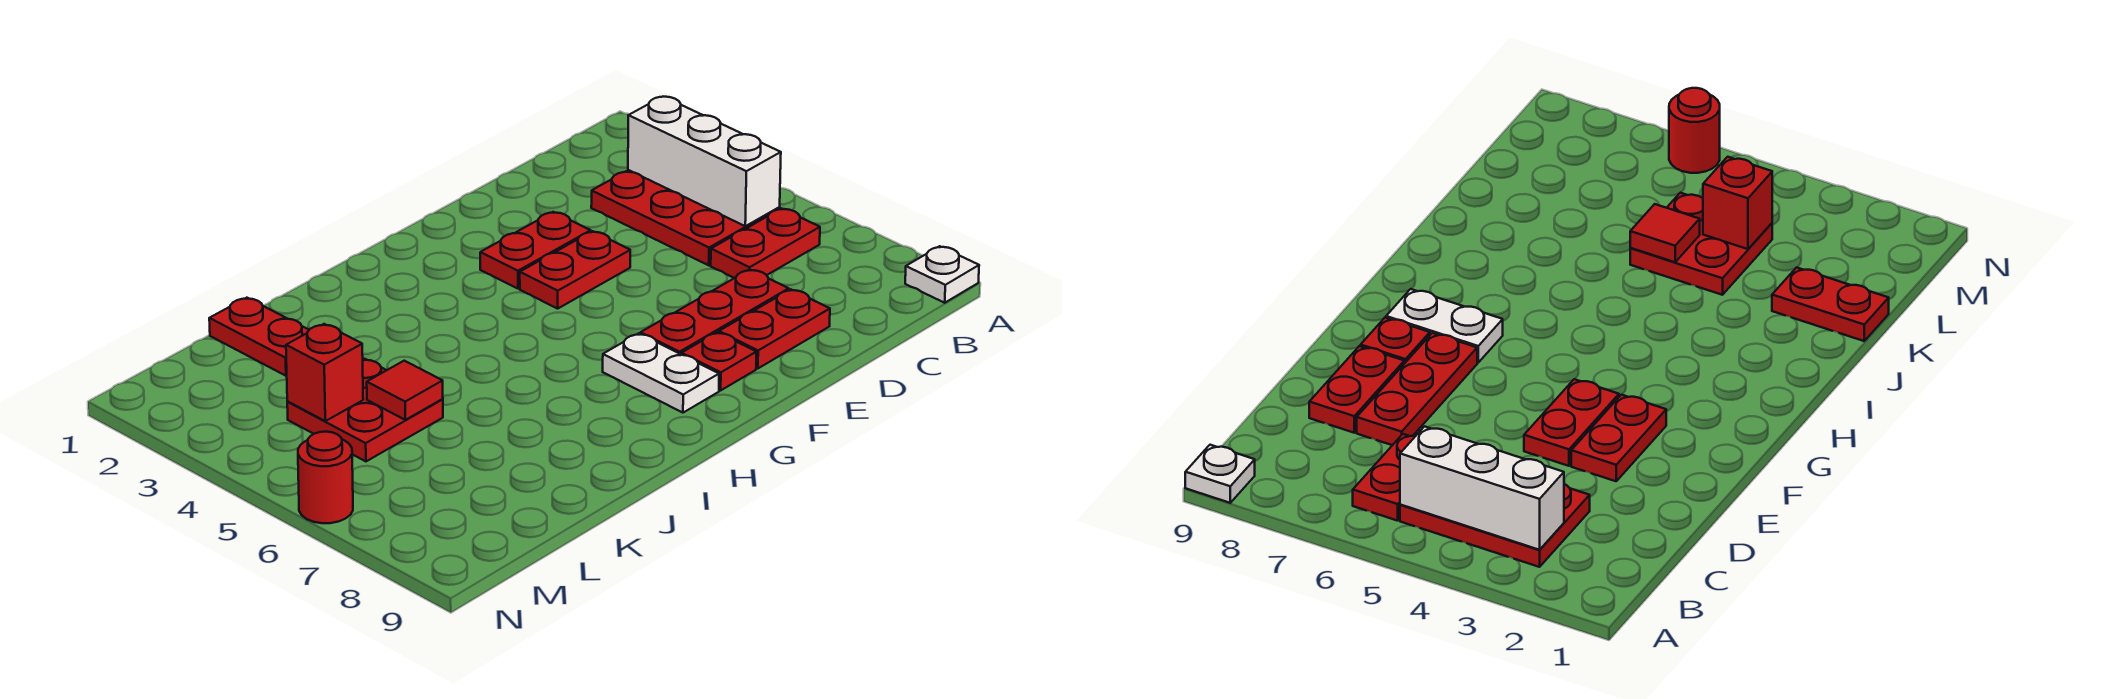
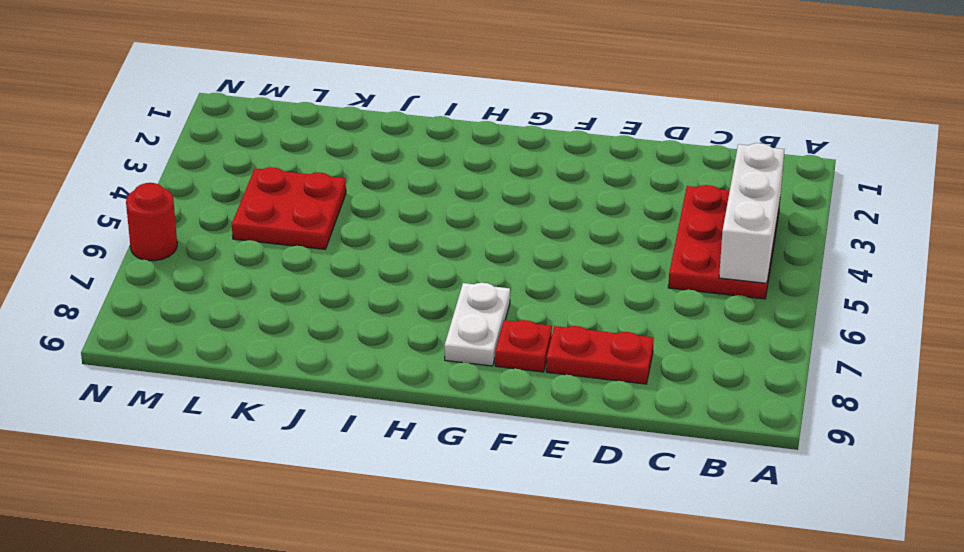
none -> white plate A9 level 1
none -> red plate B6:C6 level 1
none -> red plate D7:F7 level 1

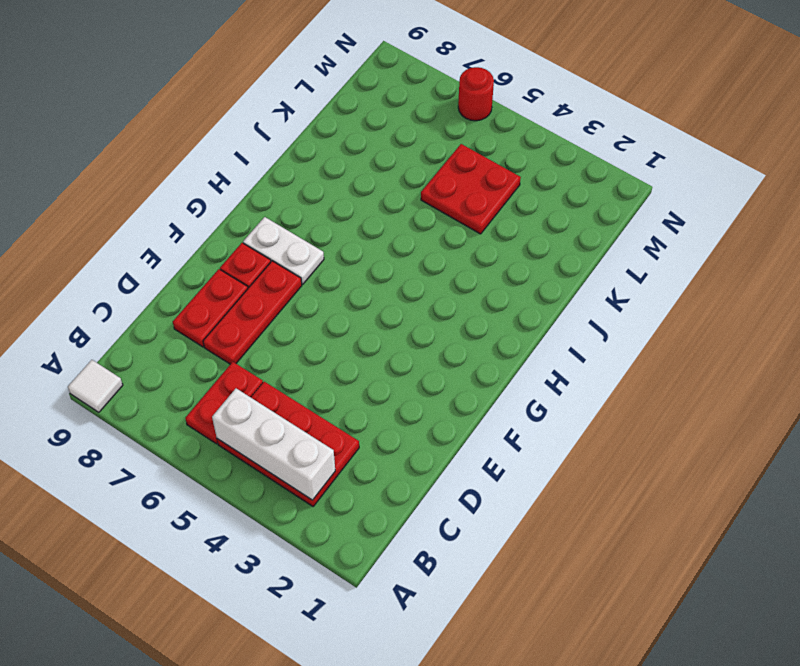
white tile A9 level 1 -> white plate A9 level 1
none -> red plate E3:F3 level 1
none -> red plate E4:F4 level 1
none -> red plate K1:K2 level 1

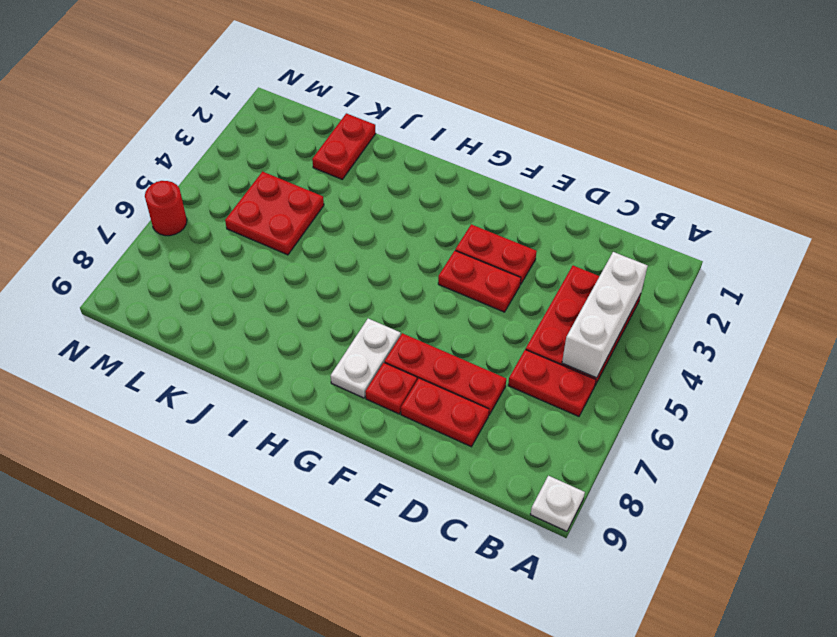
none -> red tile K5 level 2
none -> red brick L4 level 2

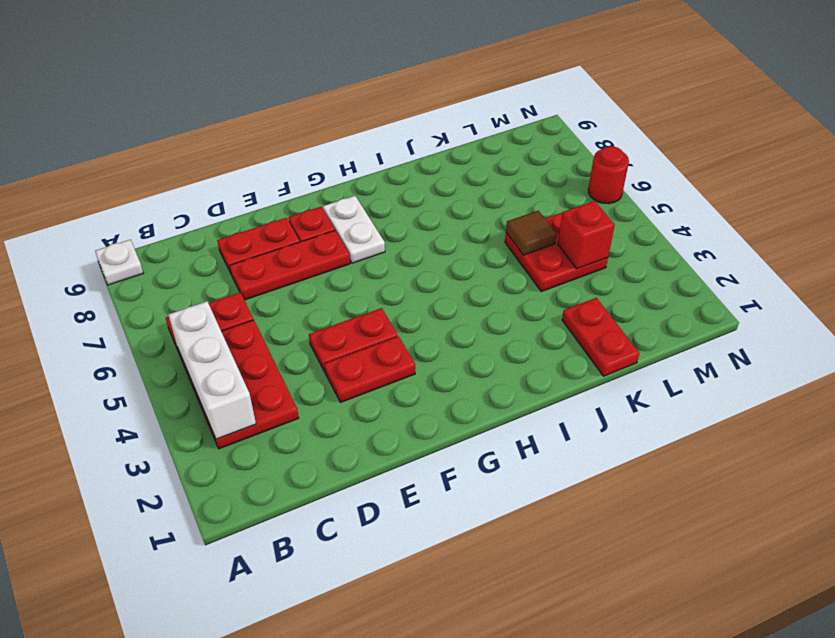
brown tile K5 level 2 -> red tile K5 level 2

